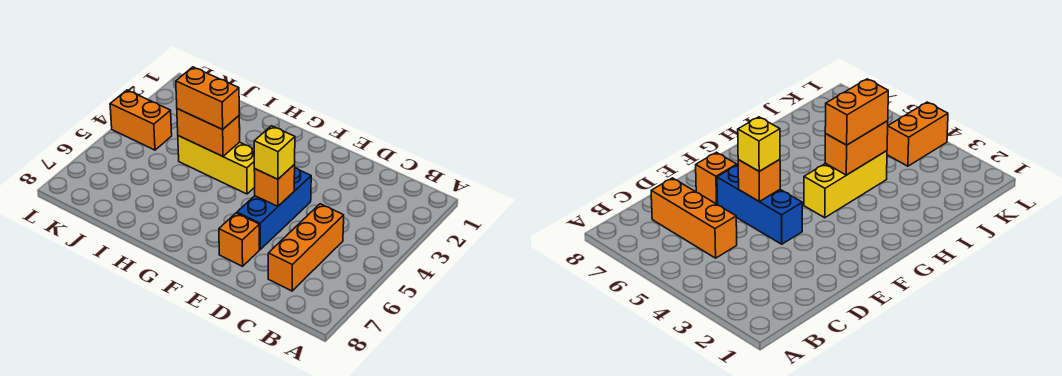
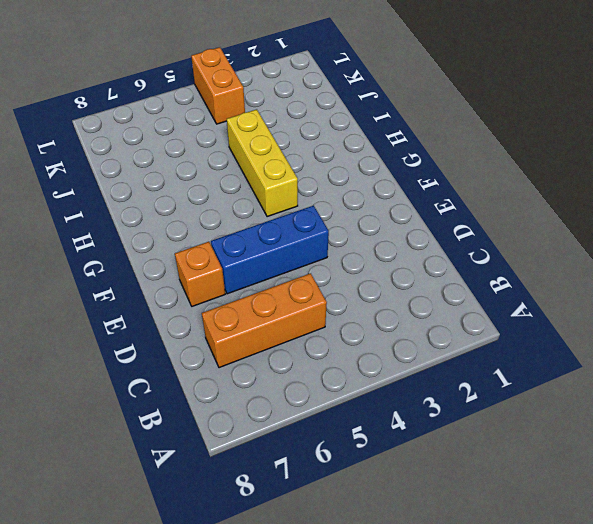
none -> orange brick E5 level 2
none -> orange brick H4:I4 level 2

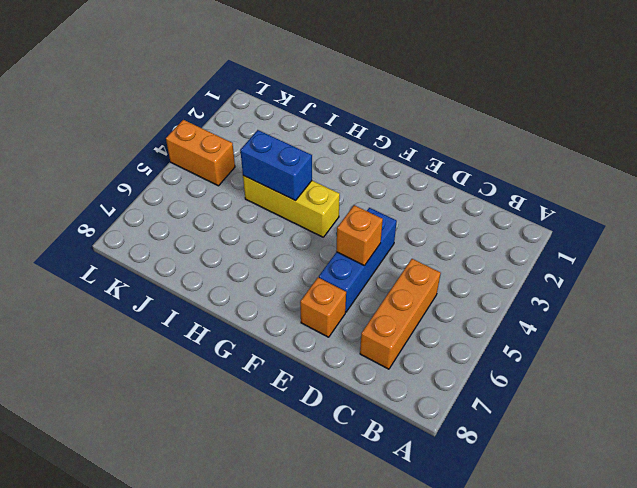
blue brick H4:I4 level 2 -> orange brick H4:I4 level 2
none -> yellow brick E5 level 3
none -> orange brick H4:I4 level 3

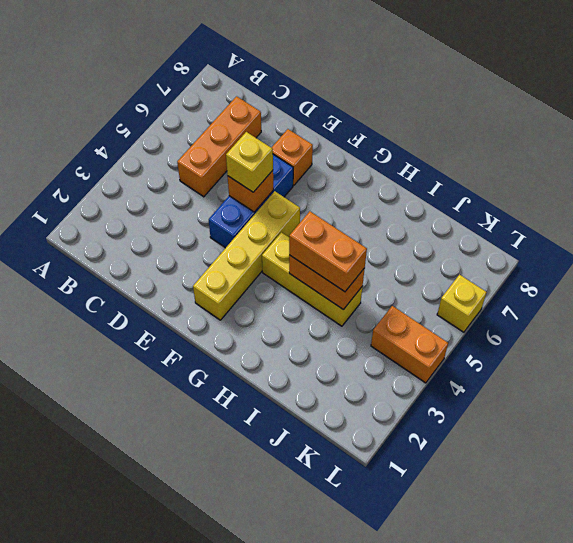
yellow brick F2:F5 level 1 -> none
yellow brick L6 level 1 -> none

